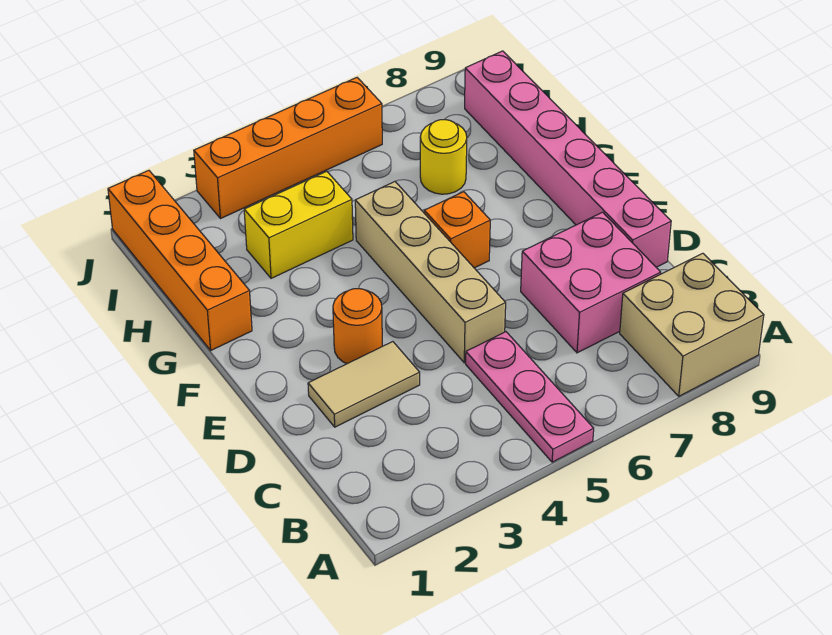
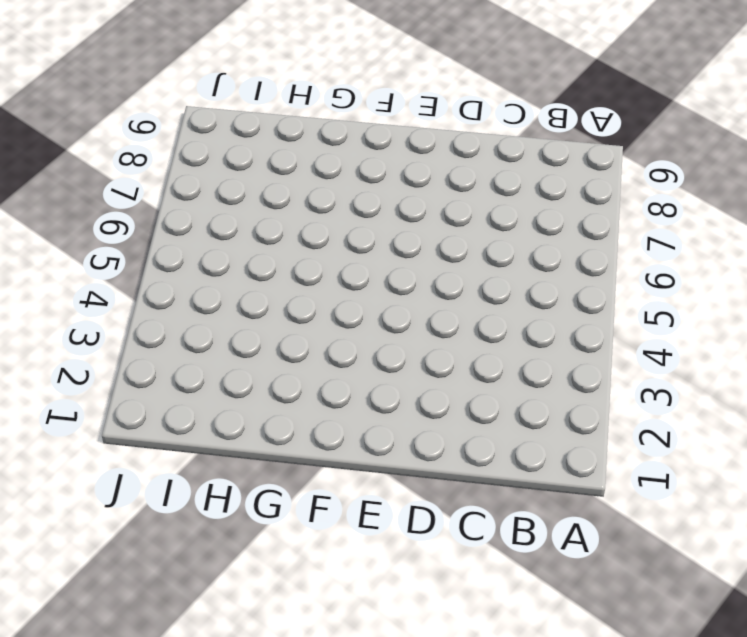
none -> pink plate A5:C5 level 1
none -> tan brick A8:B9 level 1
none -> pink brick C7:D8 level 1

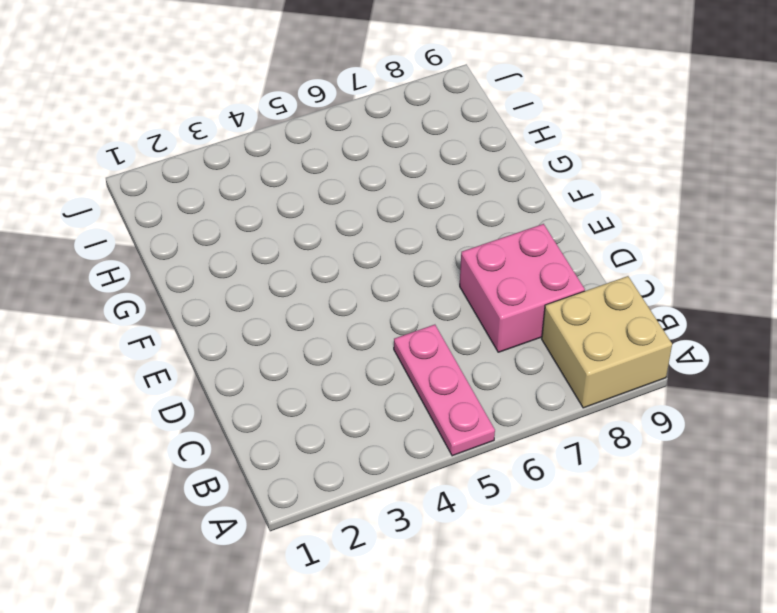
none -> tan tile D2:D3 level 1
none -> tan brick D5:G5 level 1
none -> pink brick D9:I9 level 1

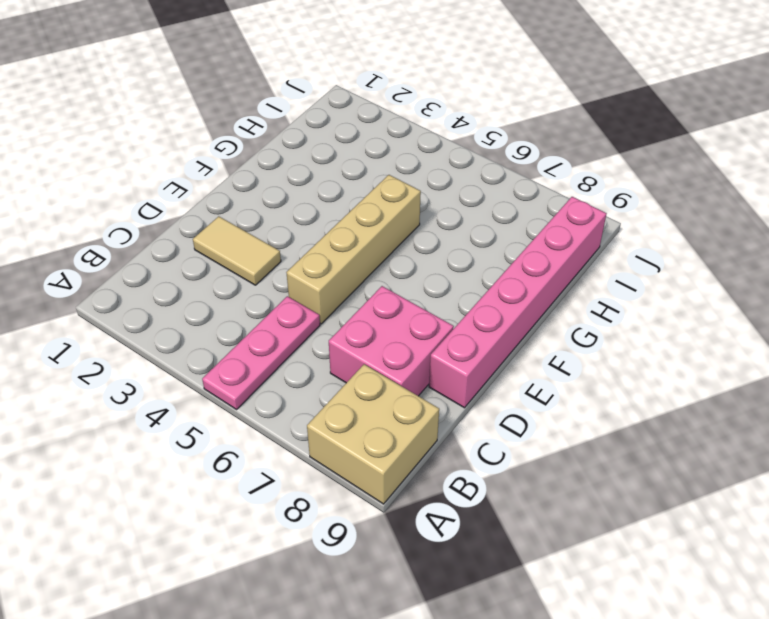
none -> orange round brick E3 level 1
none -> orange brick F6 level 1
none -> orange brick G1:J1 level 1

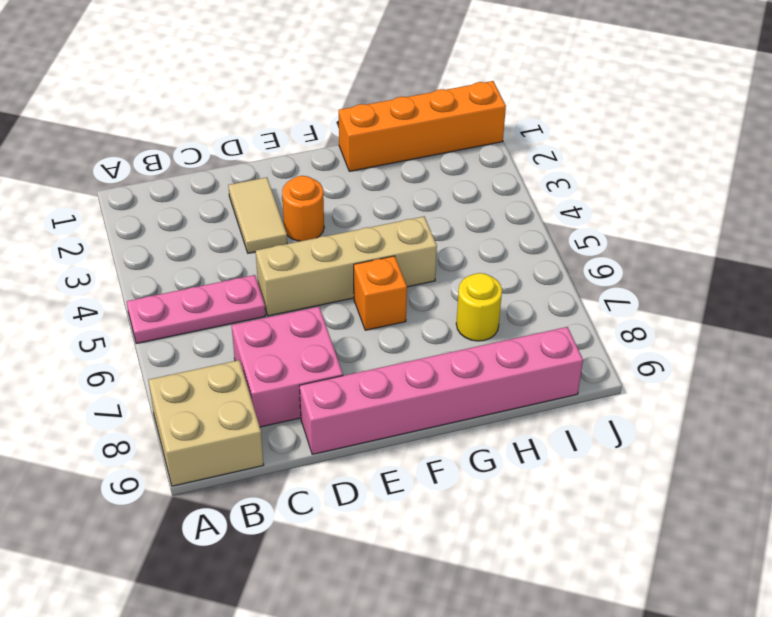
none -> yellow brick H3:H4 level 1
none -> orange brick J3:J6 level 1

